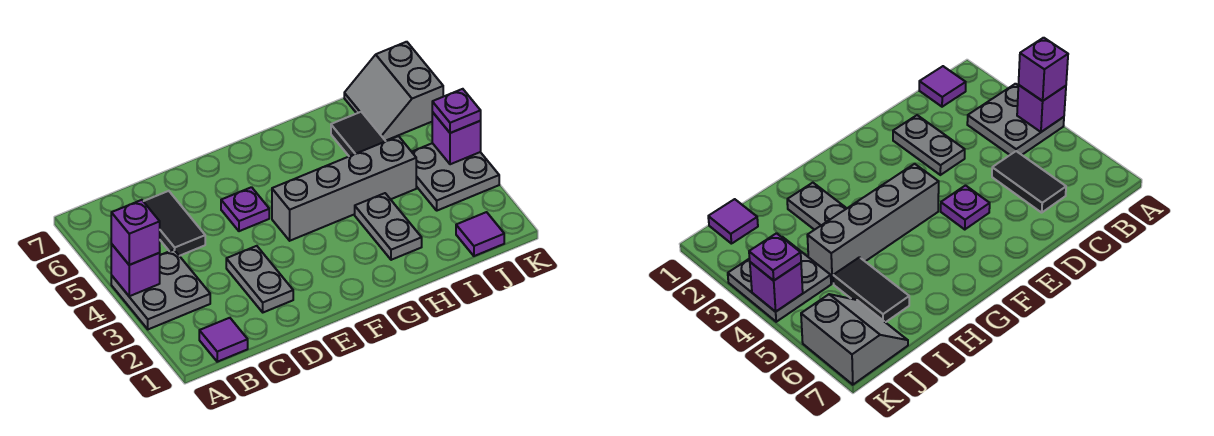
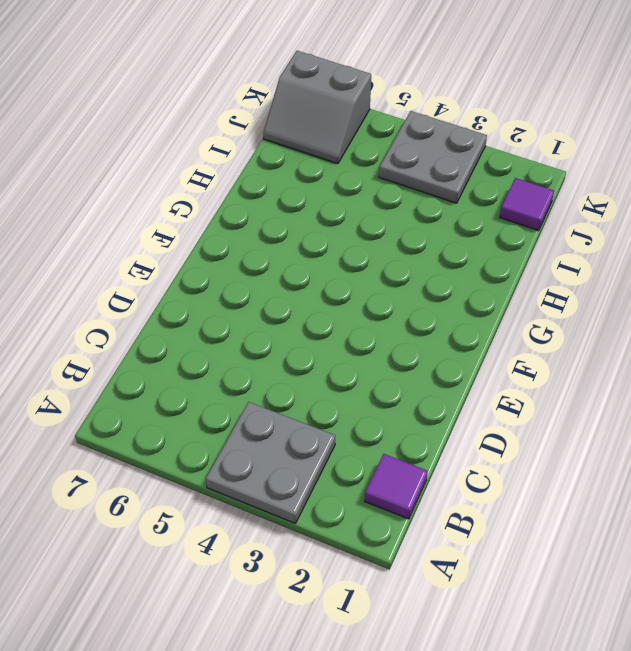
none -> black tile C5:C6 level 1
none -> grey plate D2:D3 level 1
none -> purple plate E5 level 1

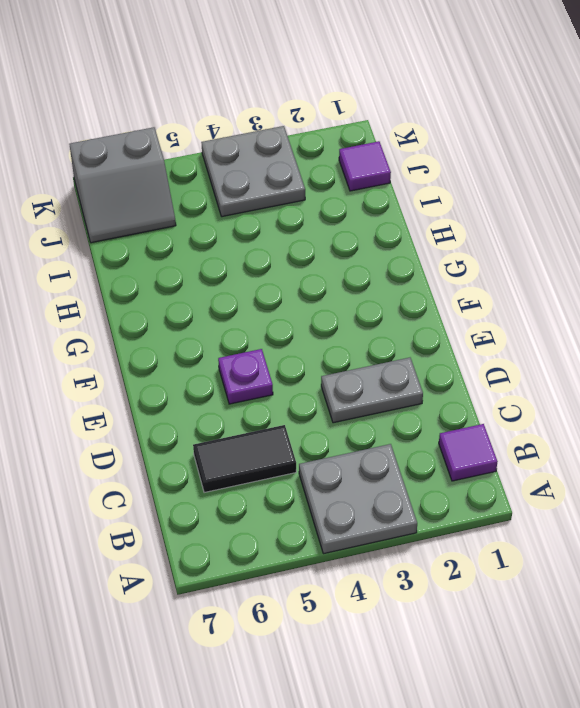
none -> grey brick F4:I4 level 1
none -> grey plate H2:H3 level 1
none -> black tile I5:I6 level 1

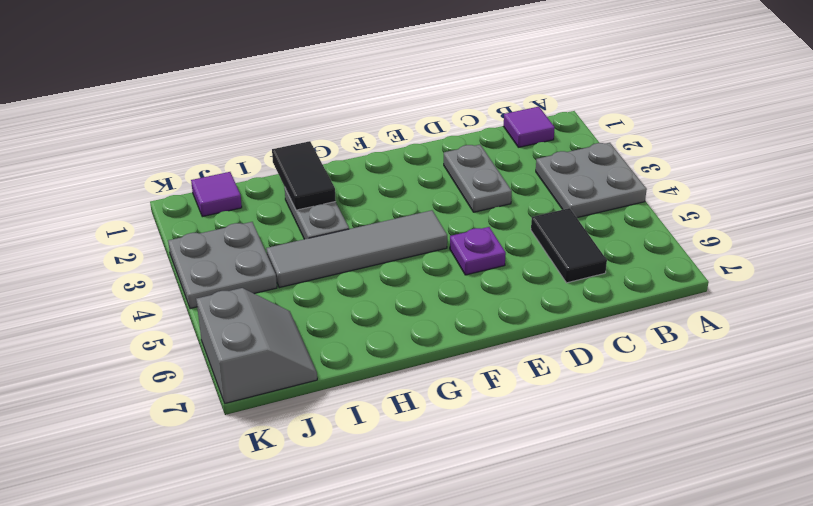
grey tile F4:I4 level 1 -> grey brick F4:I4 level 1
black tile H1:H2 level 2 -> black tile I5:I6 level 1
none -> purple brick A4 level 2
none -> purple brick K4 level 2
none -> purple brick A4 level 3

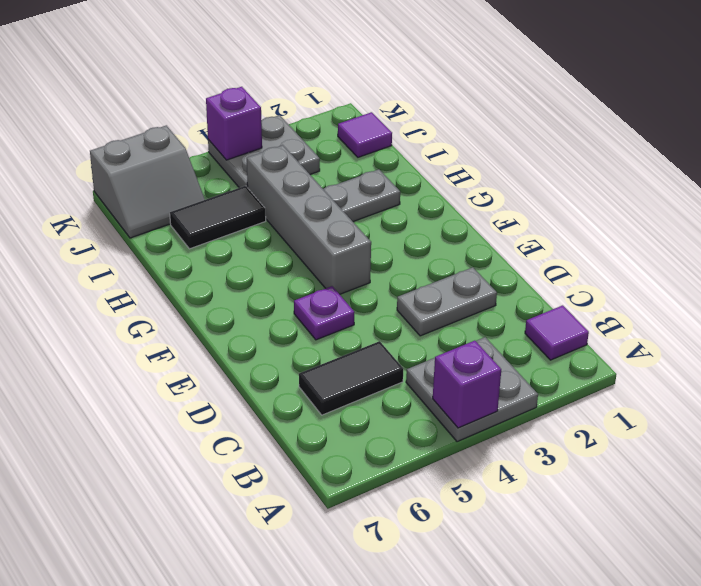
none -> purple brick A4 level 3
none -> purple plate K4 level 3

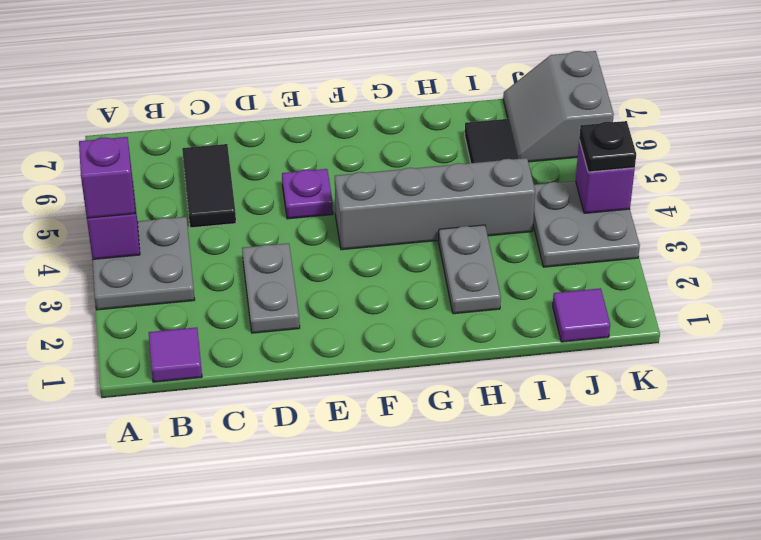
black plate K4 level 3 -> purple plate K4 level 3

